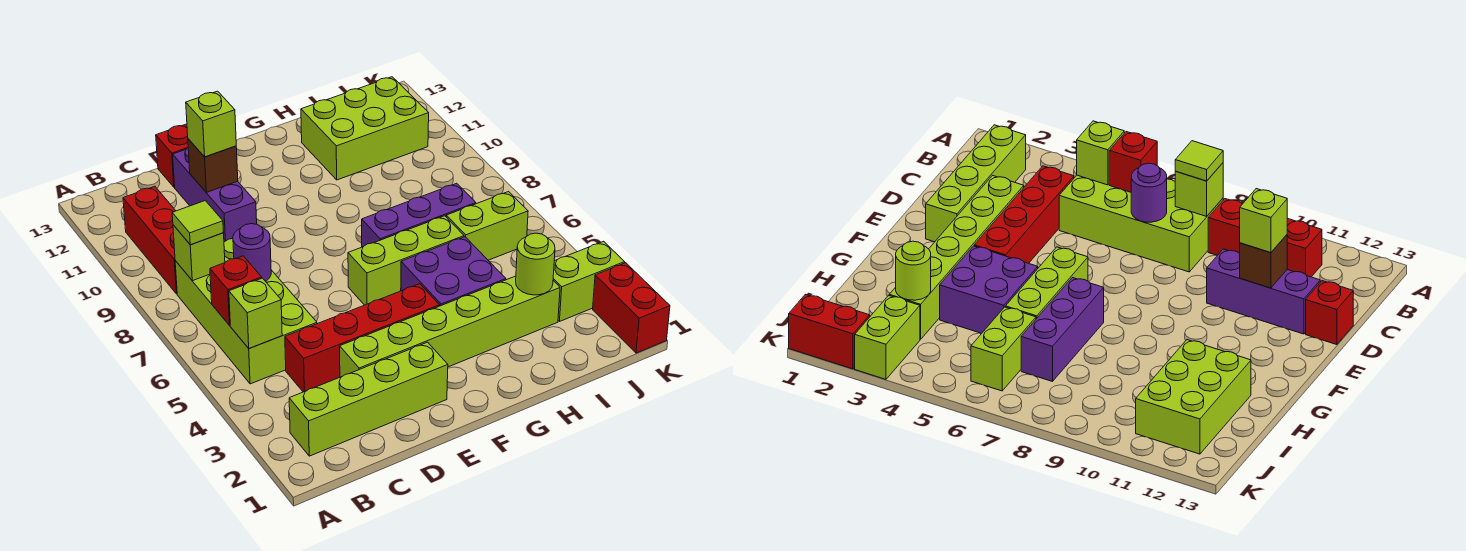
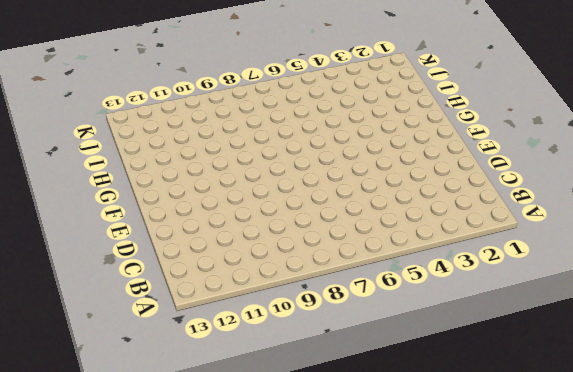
none -> lime brick B2:E2 level 1
none -> lime brick B5:C8 level 1
none -> red brick B9:B11 level 1

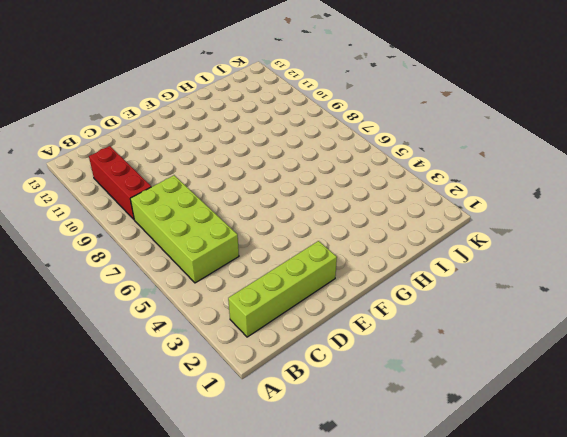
none -> red brick C4:F4 level 1
none -> lime brick D3:I3 level 1
none -> purple brick D10:D12 level 1

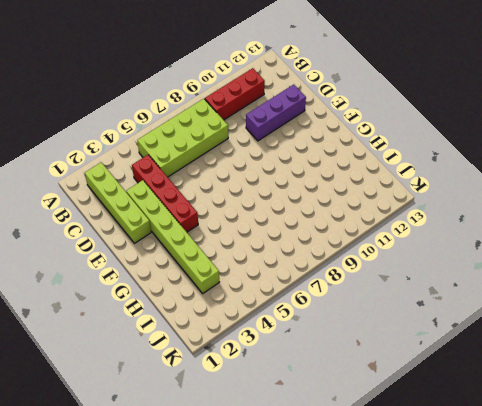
none -> red brick D13 level 1
none -> lime brick F6:H6 level 1
none -> purple brick G4:H5 level 1

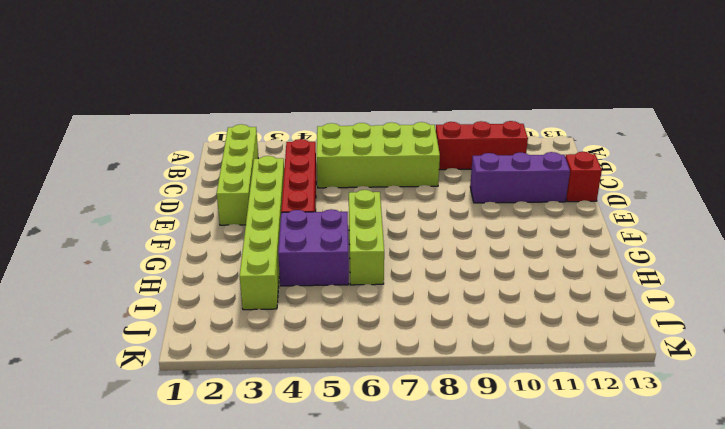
none -> purple brick G7:I7 level 1
none -> lime brick H11:J12 level 1
none -> lime brick I6:J6 level 1

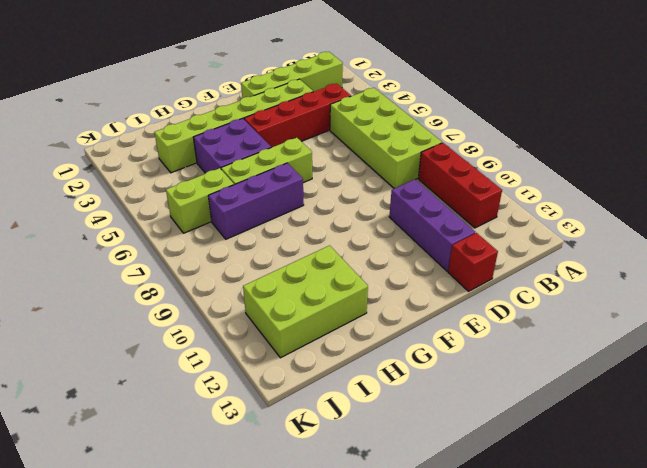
none -> lime brick J3:K3 level 1
none -> red brick K1:K2 level 1
none -> lime brick B5 level 2

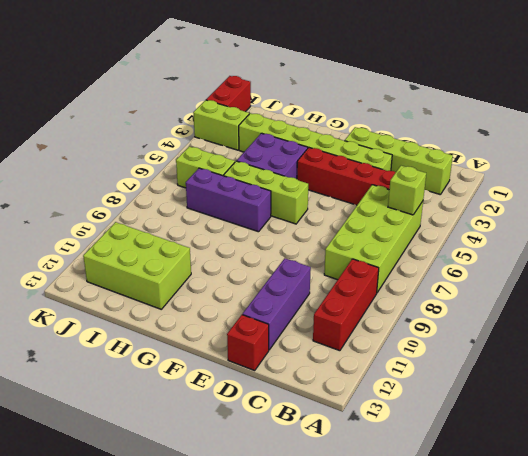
none -> red brick B6 level 2
none -> lime brick B8 level 2
none -> purple round brick C7 level 2

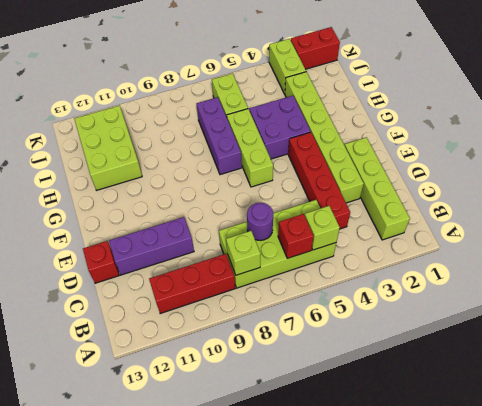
none -> brown brick D11 level 2
none -> lime round brick I3 level 2
none -> lime tile B8 level 3

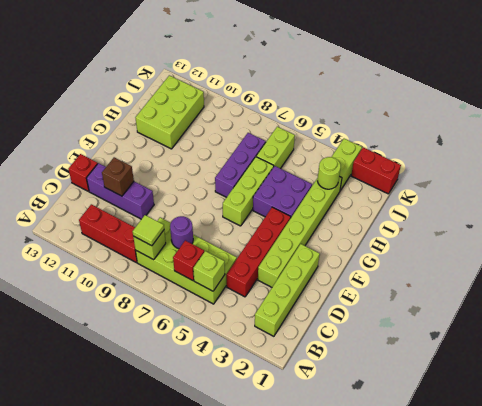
none -> lime brick D11 level 3

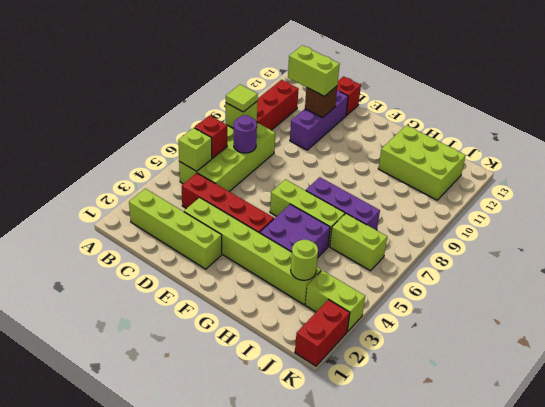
lime brick C11:D11 level 3 -> lime brick D11 level 3

